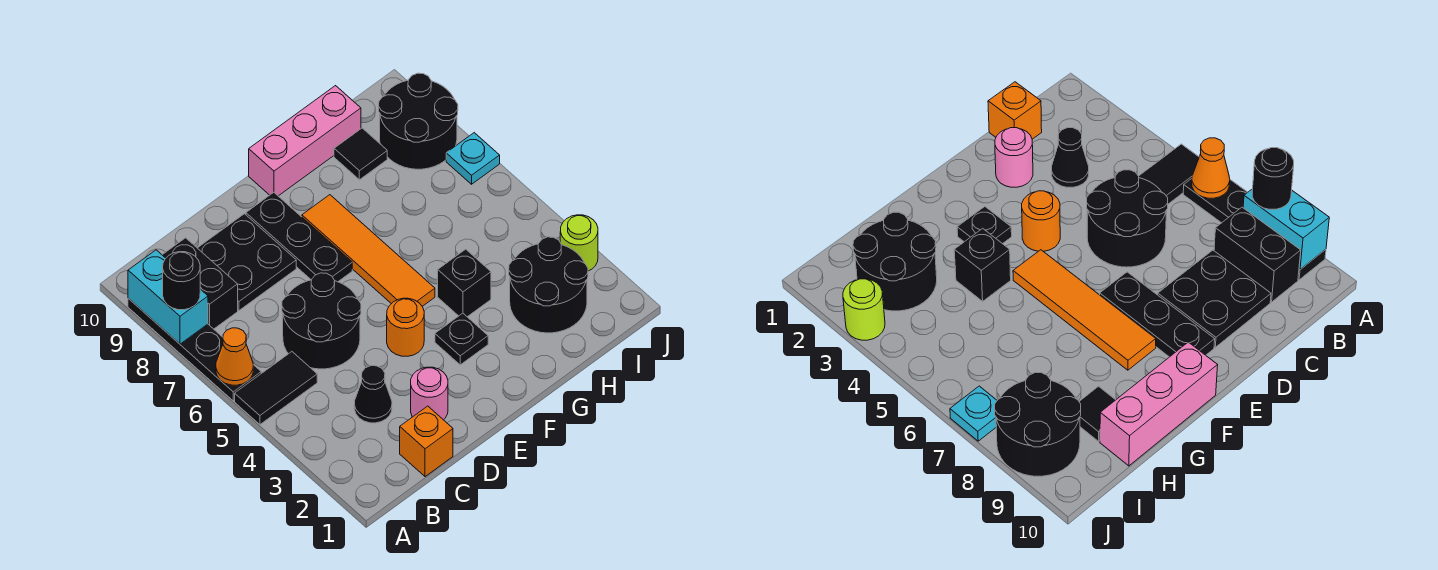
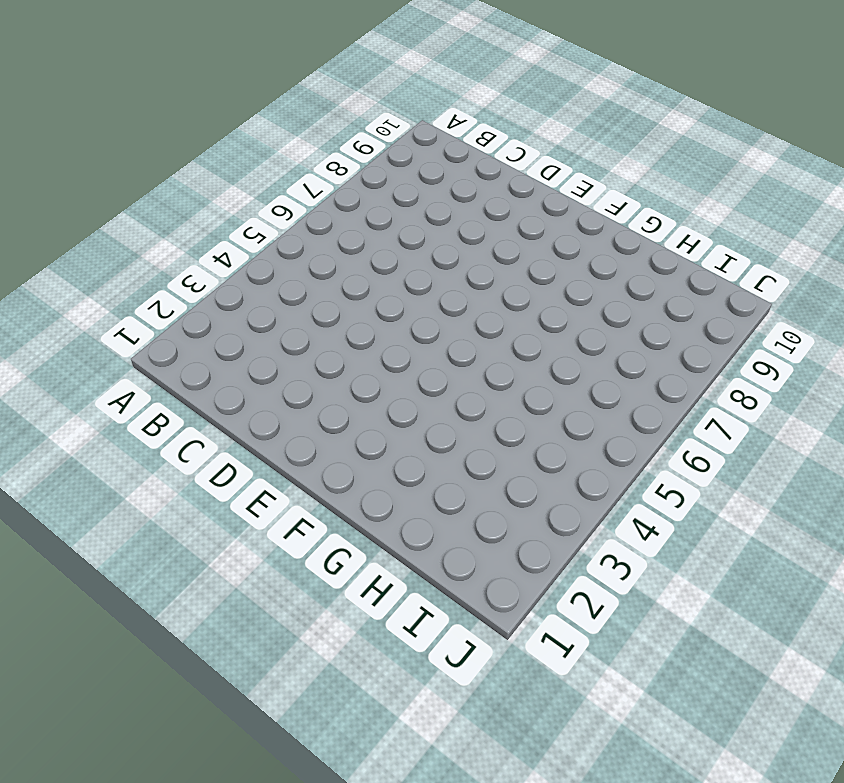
none -> black tile A5:B5 level 1
none -> black plate A6:A9 level 1
none -> black brick B8:B9 level 1

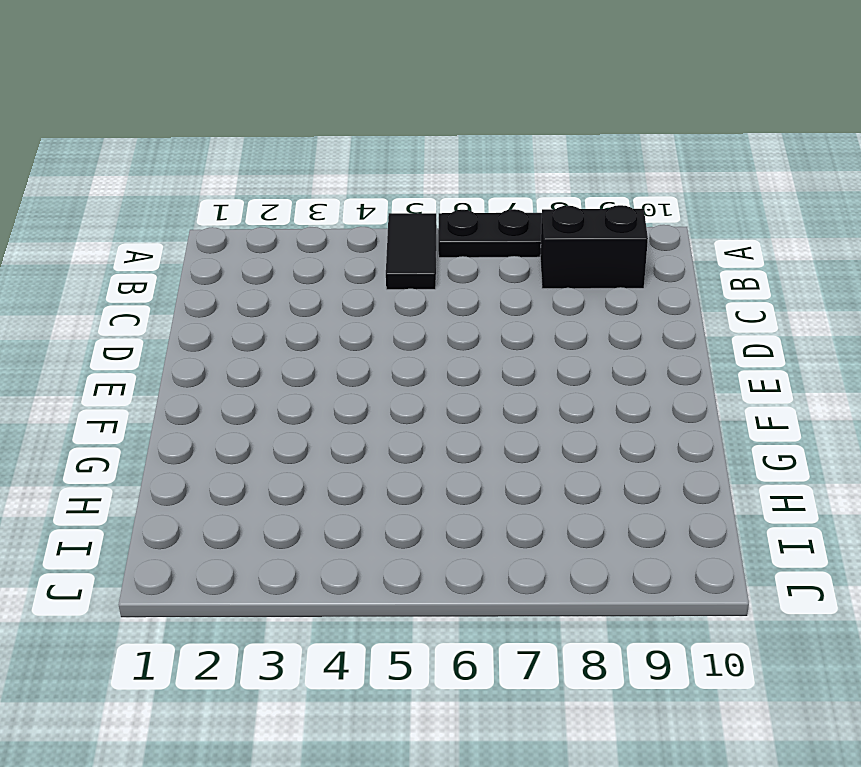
none -> orange brick C1 level 1
none -> black cone C3 level 1
none -> black round brick C5:D6 level 1

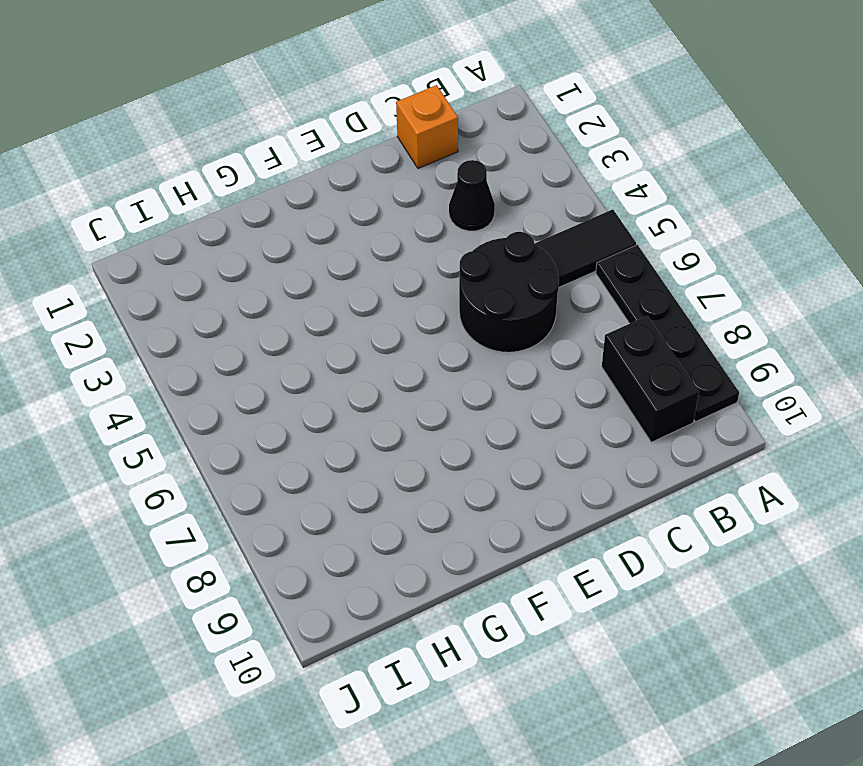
none -> black plate C8:D9 level 1
none -> pink round brick D2 level 1
none -> orange round brick E4 level 1

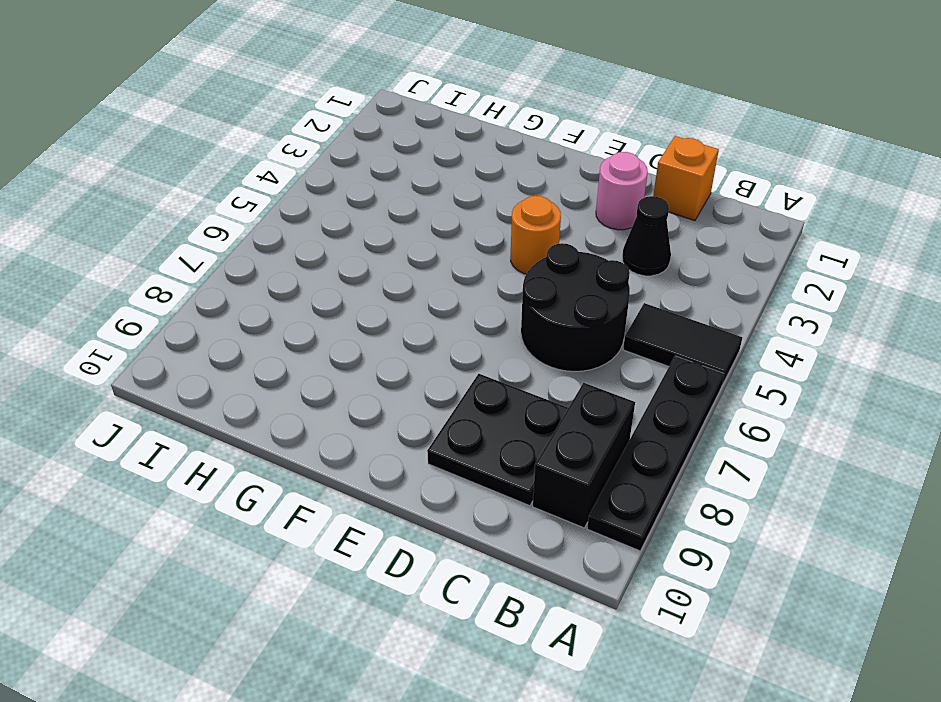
none -> black plate E7:E9 level 1
none -> black plate F3 level 1
none -> orange tile F5:F8 level 1

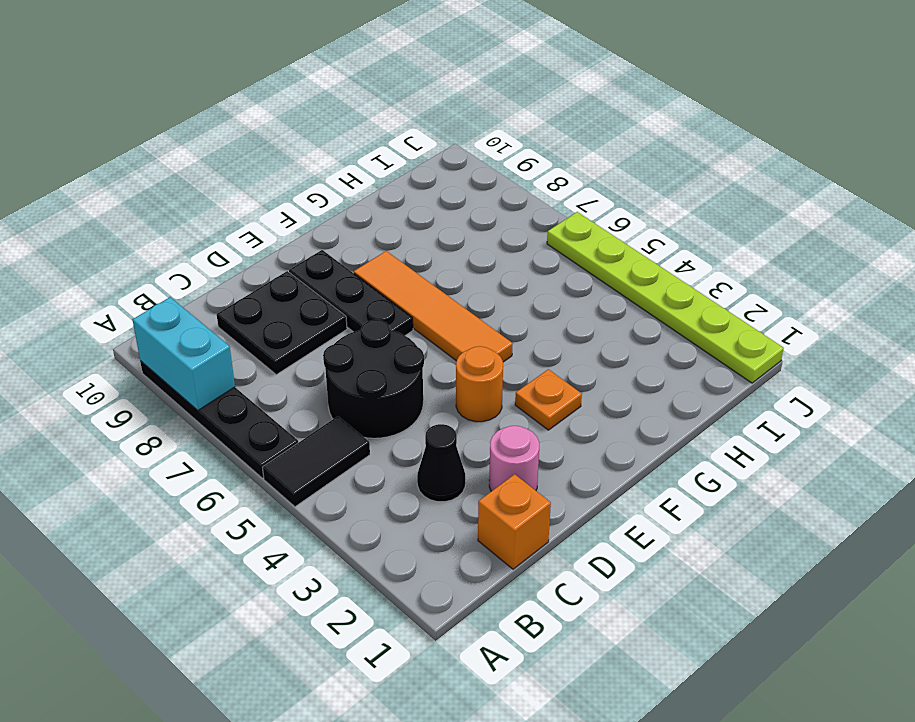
orange plate F3 level 1 -> black plate F3 level 1
lime plate J1:J6 level 1 -> lime round brick J3 level 1
none -> black brick B8:B9 level 1
none -> pink brick F10:H10 level 1
none -> black brick G4 level 1

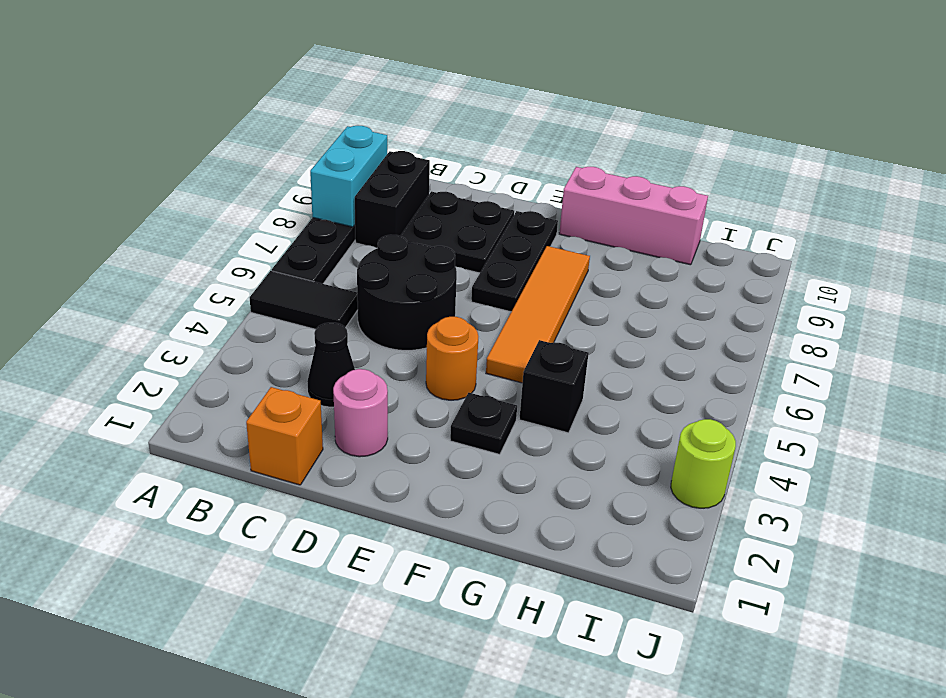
none -> black round brick H2:I3 level 1
none -> black tile H9 level 1
none -> black round brick I8:J9 level 1

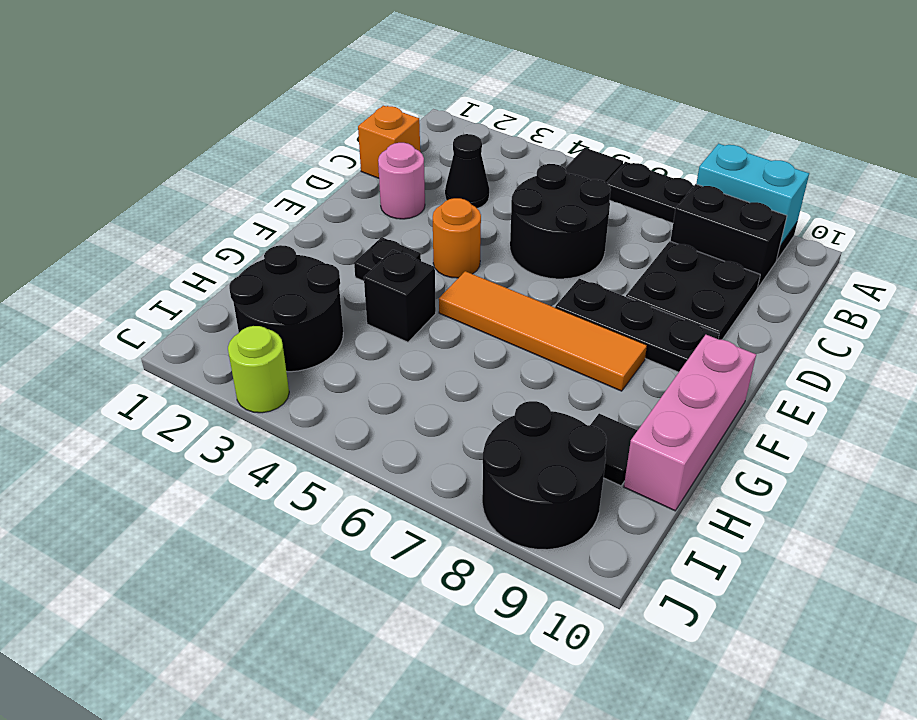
none -> cyan plate J7 level 1
none -> orange cone A6 level 2
none -> black round brick A8 level 3

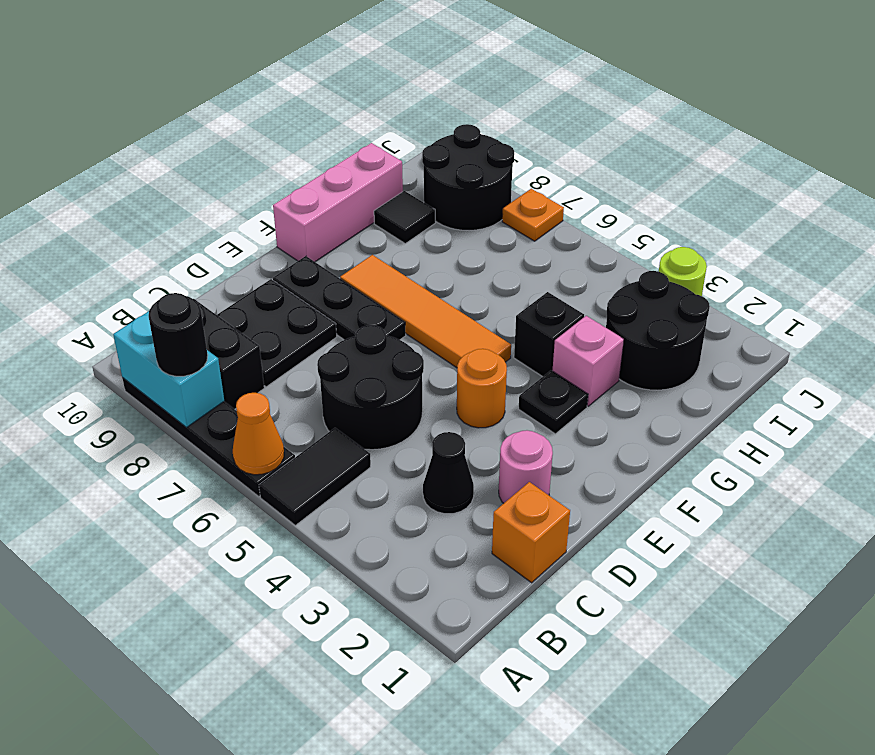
pink brick G3 level 1 -> none
orange plate J7 level 1 -> cyan plate J7 level 1

